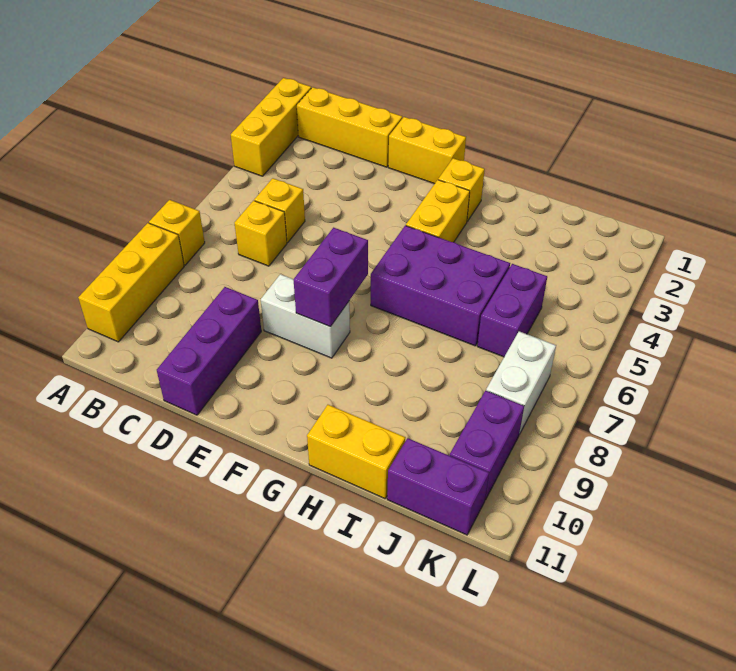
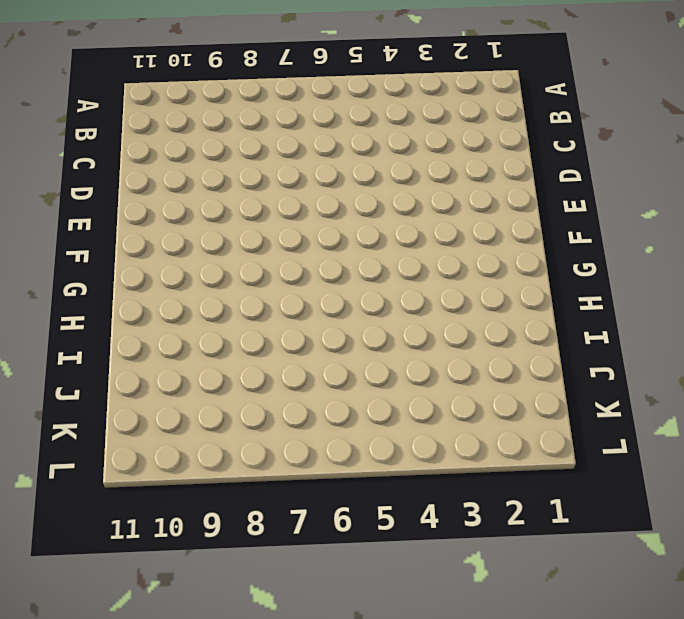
none -> yellow brick A1:A3 level 1
none -> yellow brick A7 level 1
none -> yellow brick A8:A10 level 1

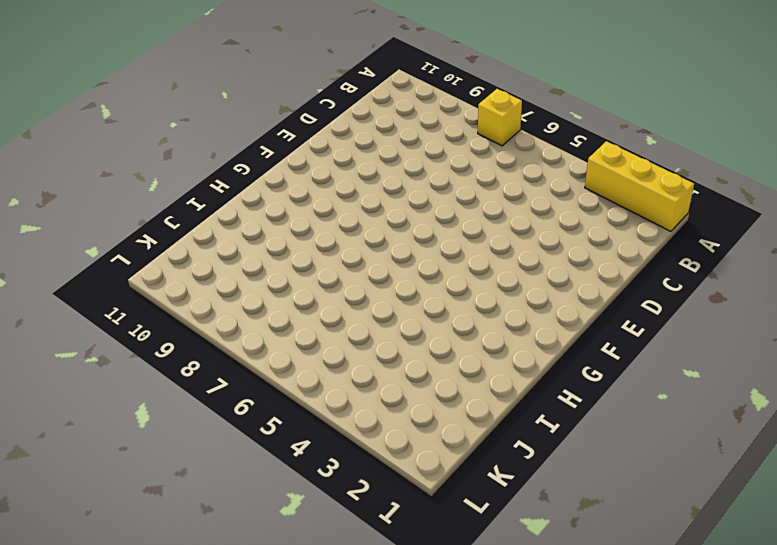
none -> yellow brick A8:A10 level 1
none -> yellow brick B1:D1 level 1
none -> yellow brick C5 level 1

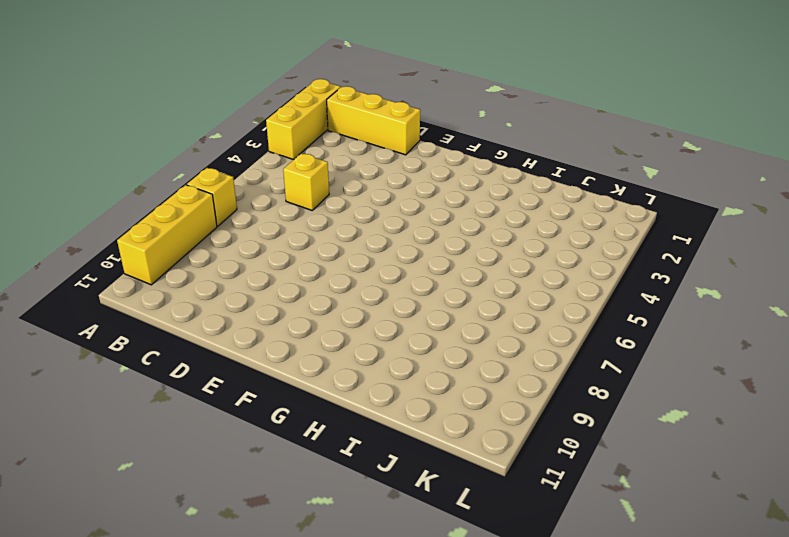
none -> yellow brick C6 level 1
none -> purple brick D9:D11 level 1
none -> yellow brick E1:F1 level 1

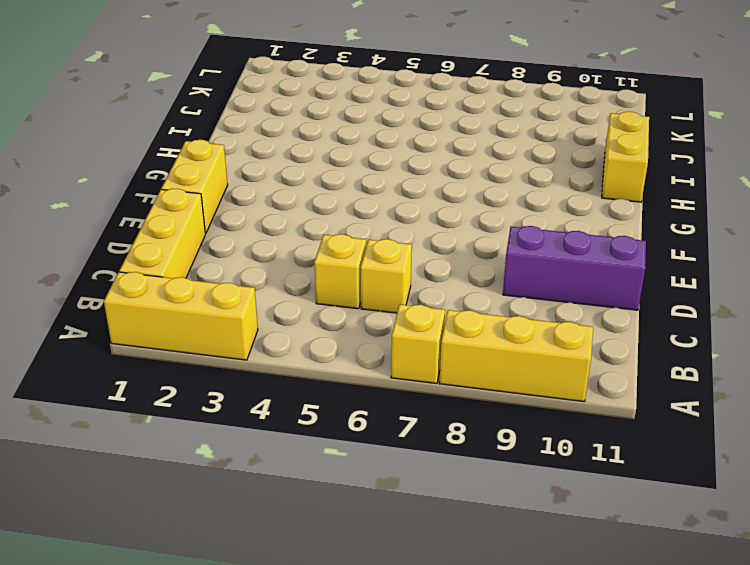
none -> white brick E8:F8 level 1
none -> yellow brick G2 level 1
none -> yellow brick G3:G4 level 1

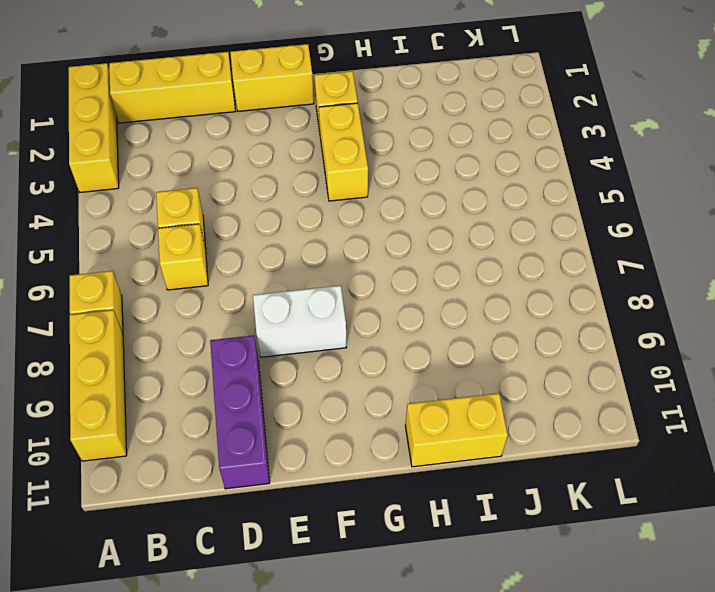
none -> purple brick G5:I6 level 1
none -> purple brick J5:J6 level 1
none -> purple brick J11:K11 level 1

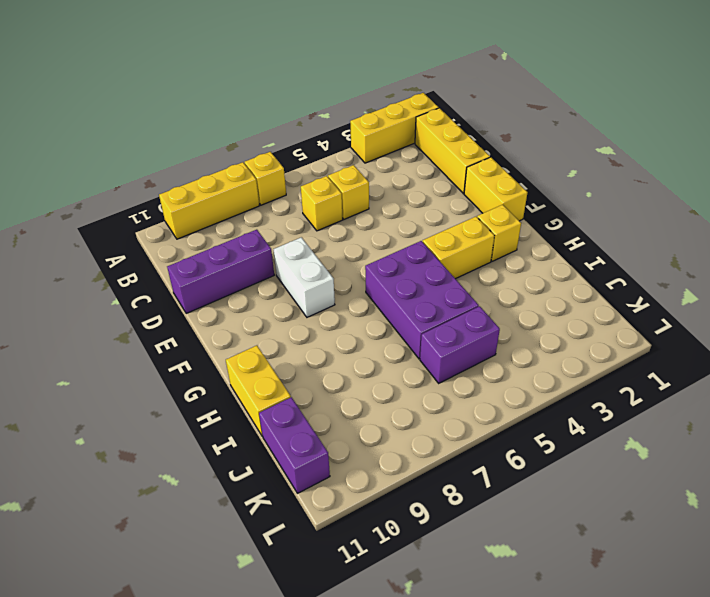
none -> white brick K7:K8 level 1
none -> purple brick K9:K10 level 1
none -> purple brick F7:F8 level 2

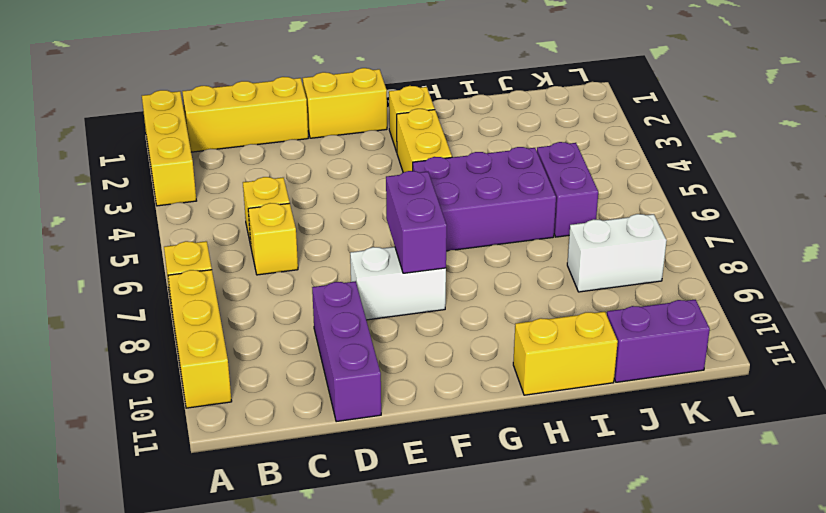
white brick J8:K8 level 1 -> white brick K7:K8 level 1
none -> purple brick K9:K10 level 1

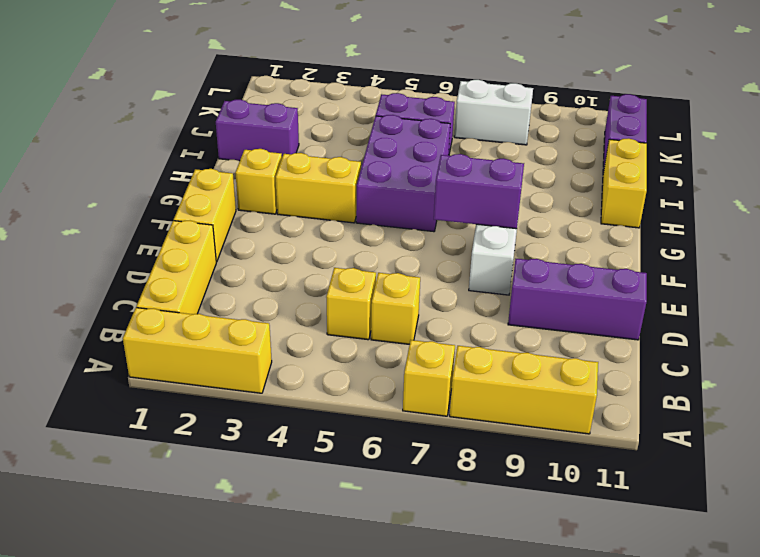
purple brick I1:I2 level 1 -> purple brick K9:K10 level 1

